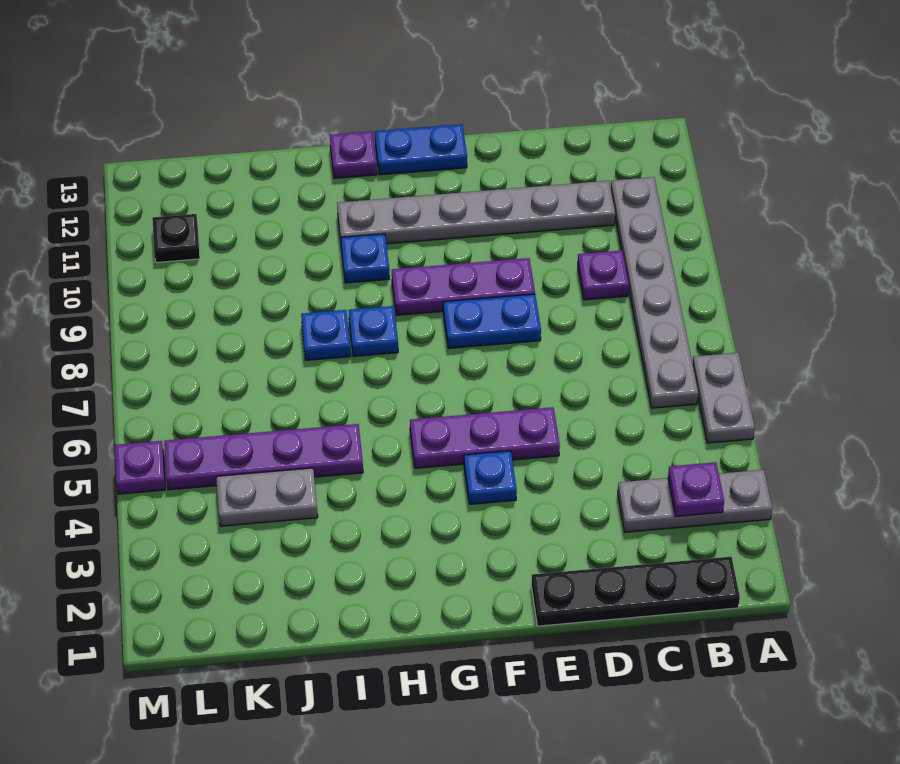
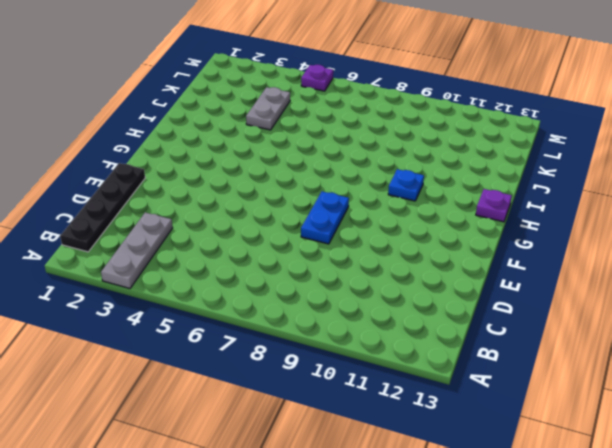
none -> grey plate A5:A6 level 1
none -> grey plate B6:B11 level 1
none -> purple plate C9 level 1

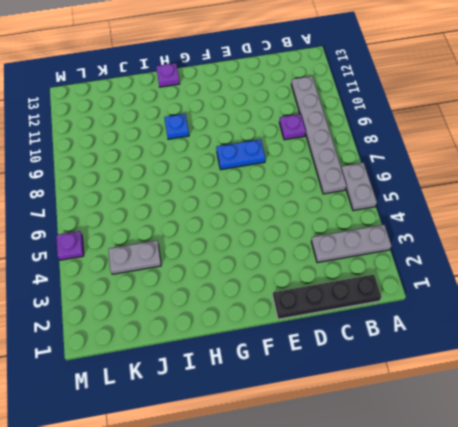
none -> grey plate C11:H11 level 1
none -> purple plate E5:G5 level 1
none -> purple plate E9:G9 level 1

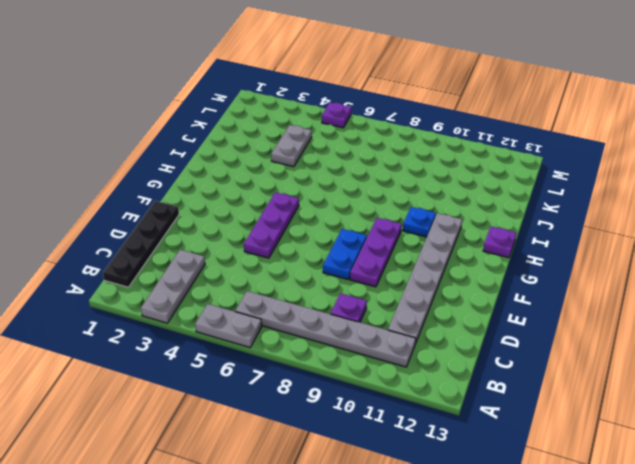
none -> blue plate F4 level 1
none -> blue plate F13:G13 level 1
none -> blue plate H8 level 1

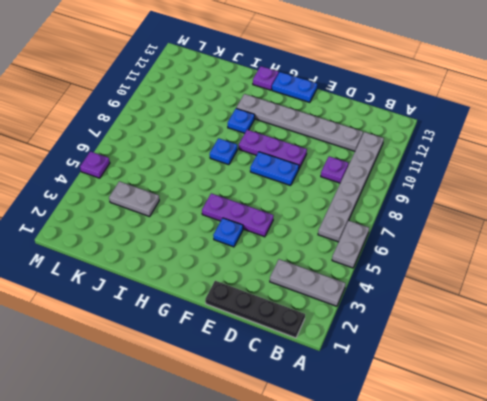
none -> purple plate I5:L5 level 1
none -> blue plate I8 level 1
none -> black plate L11 level 1

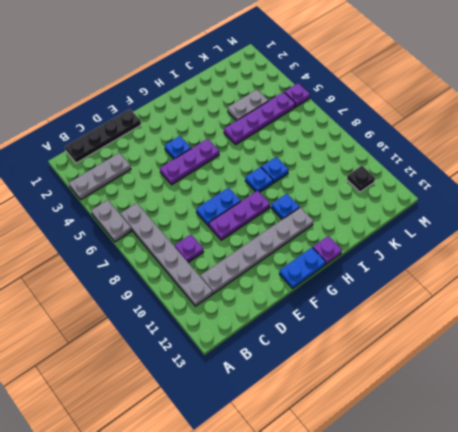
none -> purple plate B3 level 2

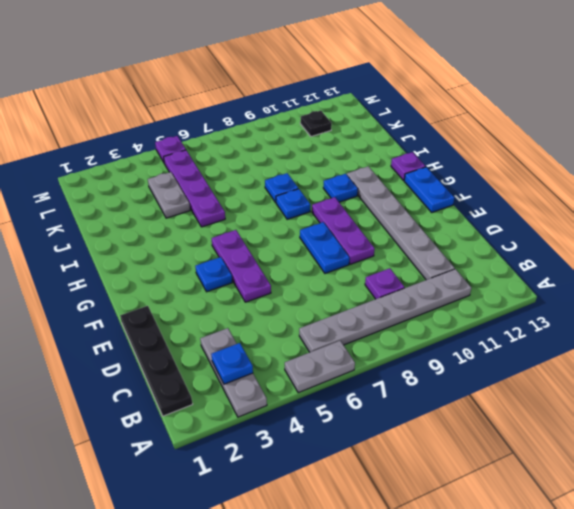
blue plate B3 level 2 -> purple plate B3 level 2

